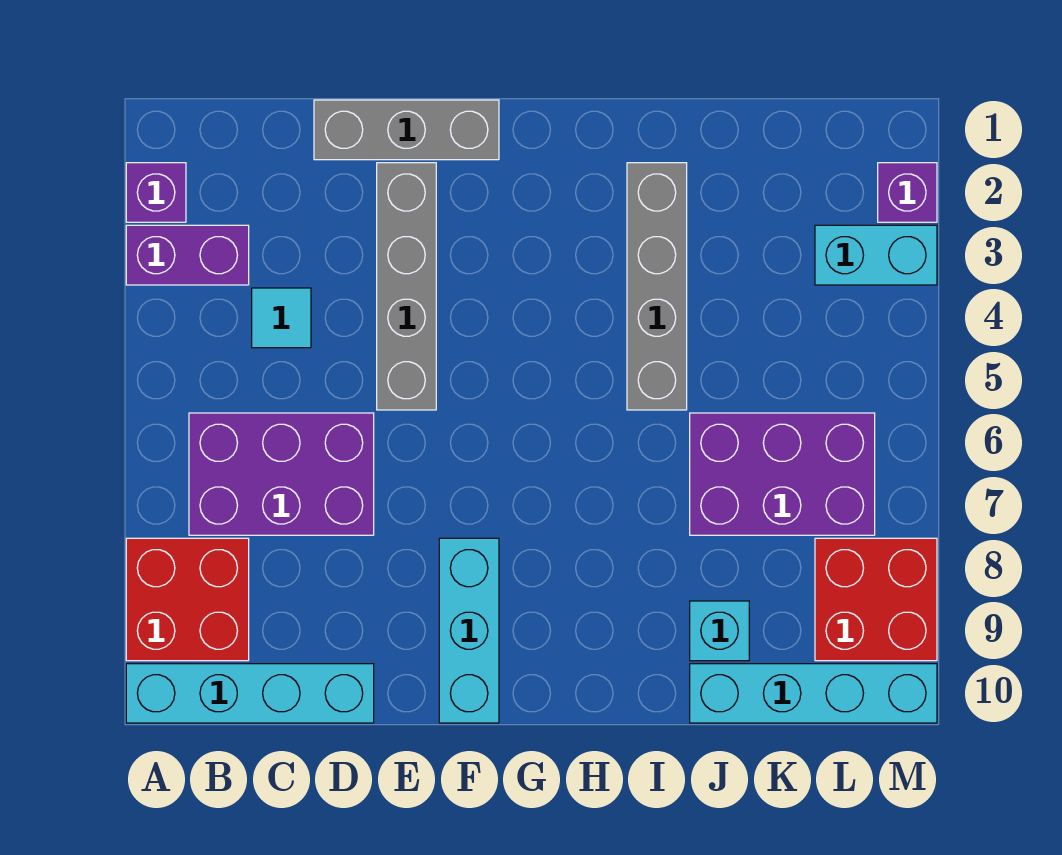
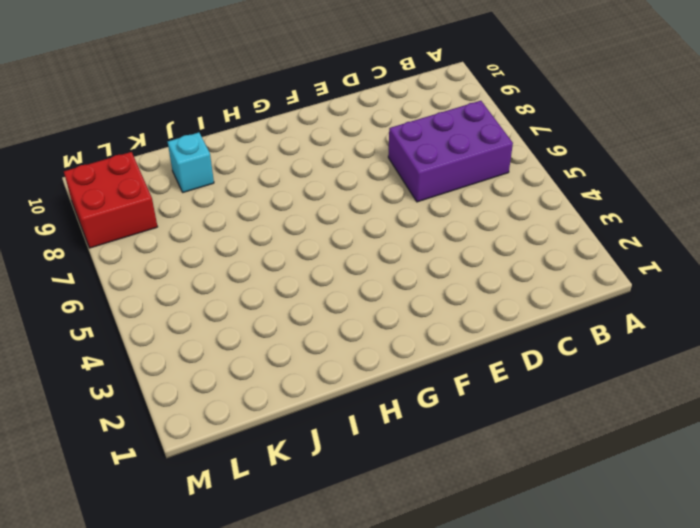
none -> purple brick A2 level 1
none -> purple brick A3:B3 level 1
none -> red brick A8:B9 level 1

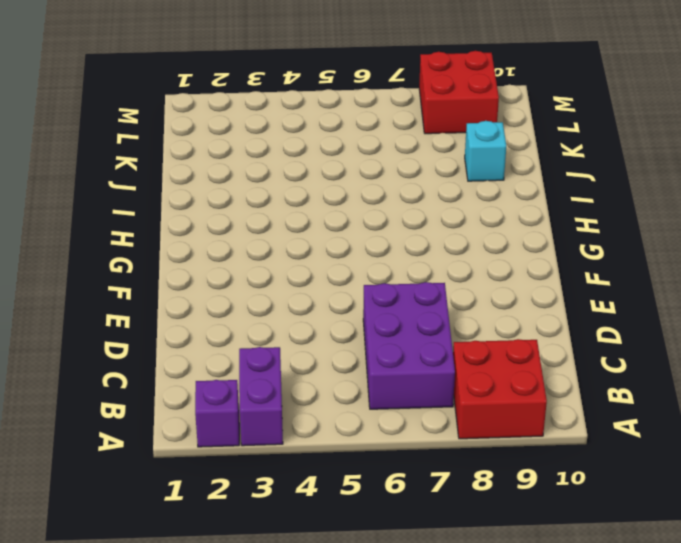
none -> cyan brick A10:D10 level 1
none -> cyan tile C4 level 1
none -> grey brick D1:F1 level 1

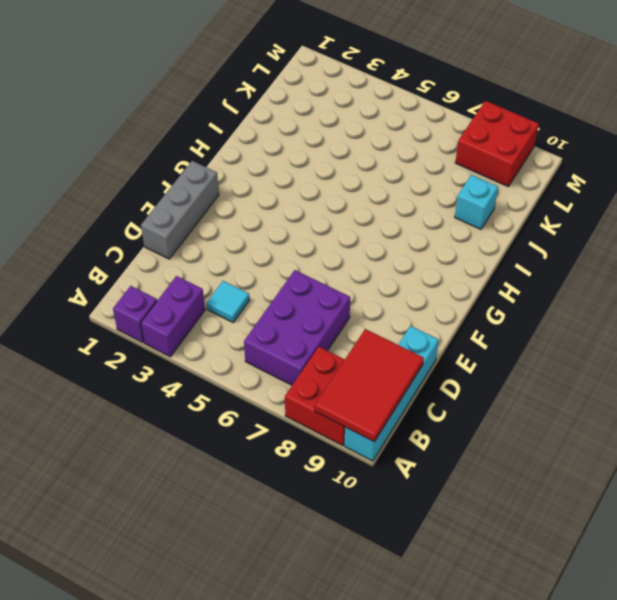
red tile A9:C10 level 2 -> none
none -> grey brick E2:E5 level 1
none -> cyan brick F8:F10 level 1
none -> grey brick I2:I5 level 1

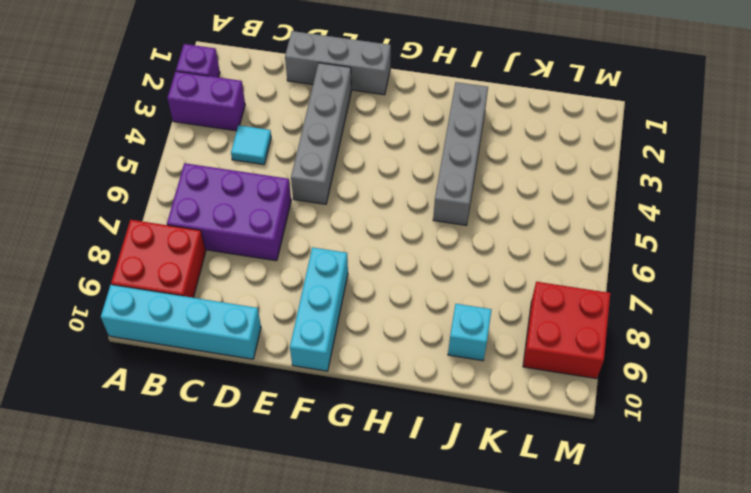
none -> purple brick J6:L7 level 1
none -> cyan brick J10:M10 level 1
none -> cyan brick L3:M3 level 1

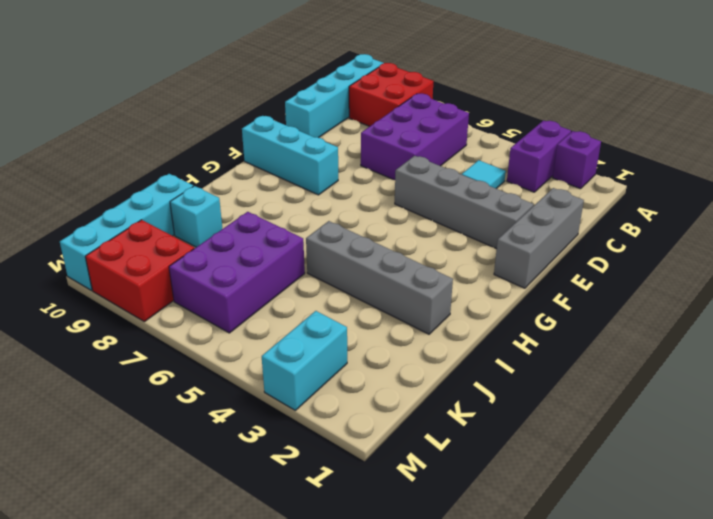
none -> purple brick M2 level 1

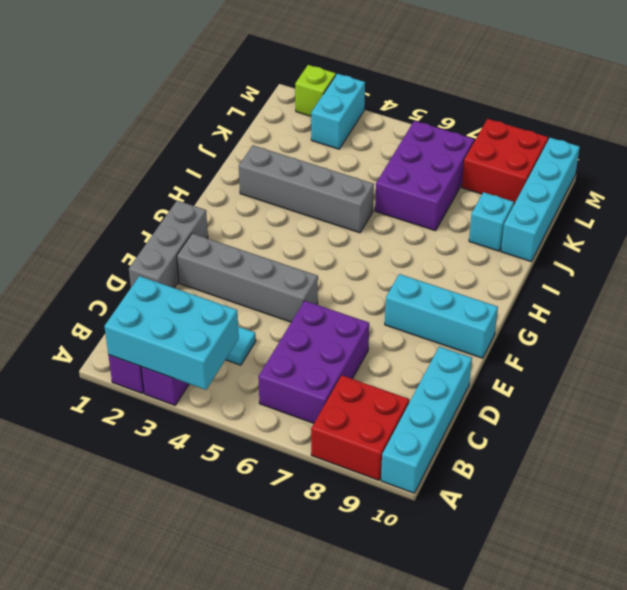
cyan brick A2:B4 level 2 -> none
lime brick M2 level 1 -> purple brick M2 level 1

